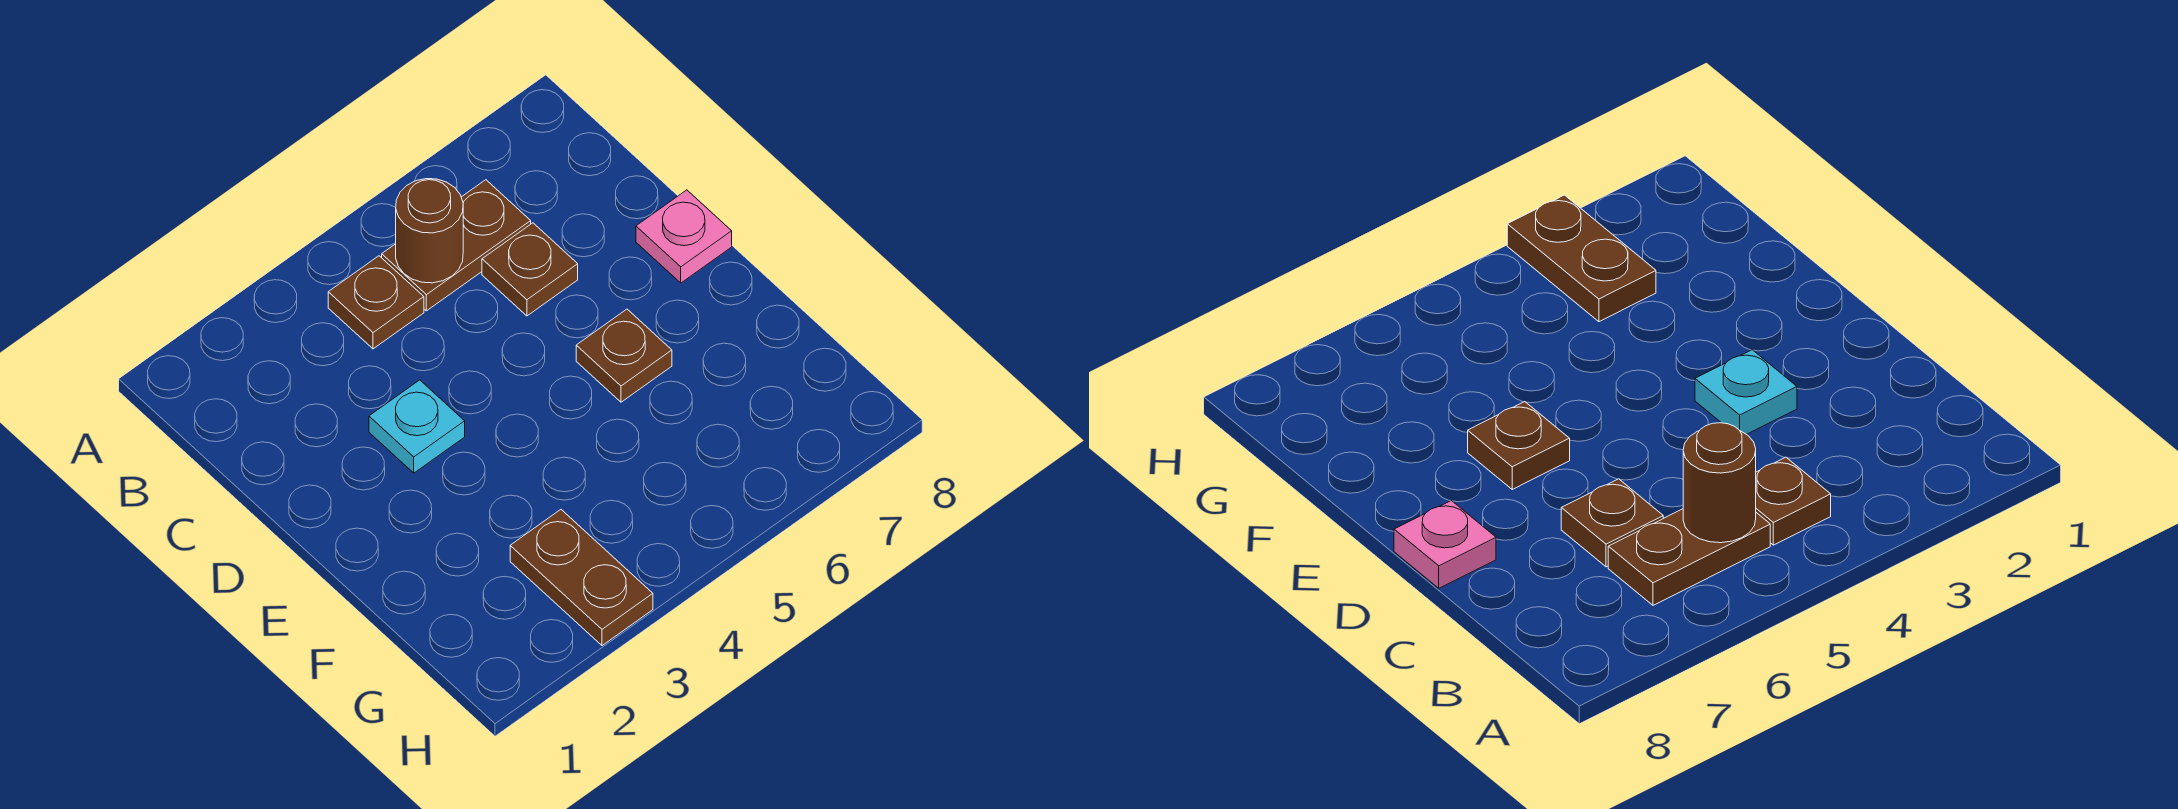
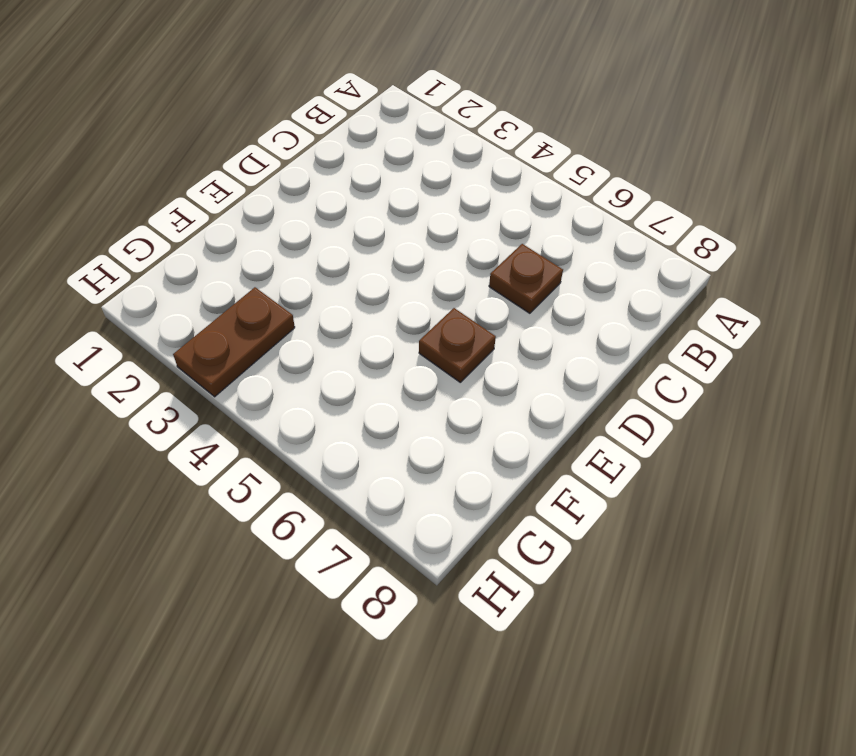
none -> brown plate B4 level 1
none -> brown plate B5:B6 level 1

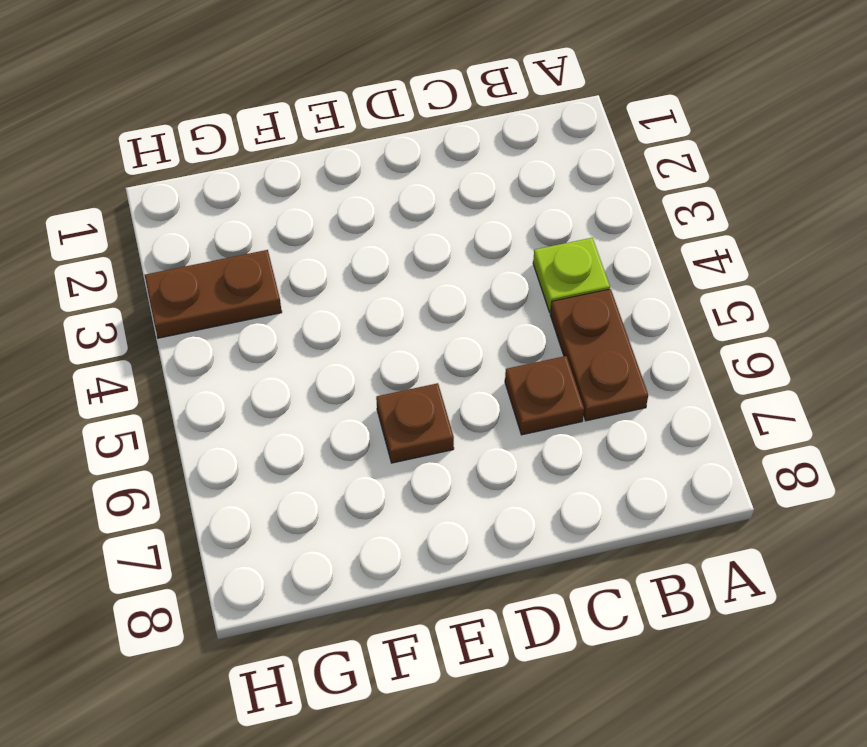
lime plate B4 level 1 -> brown plate B4 level 1
none -> cyan plate D3 level 1
none -> pink plate D8 level 1

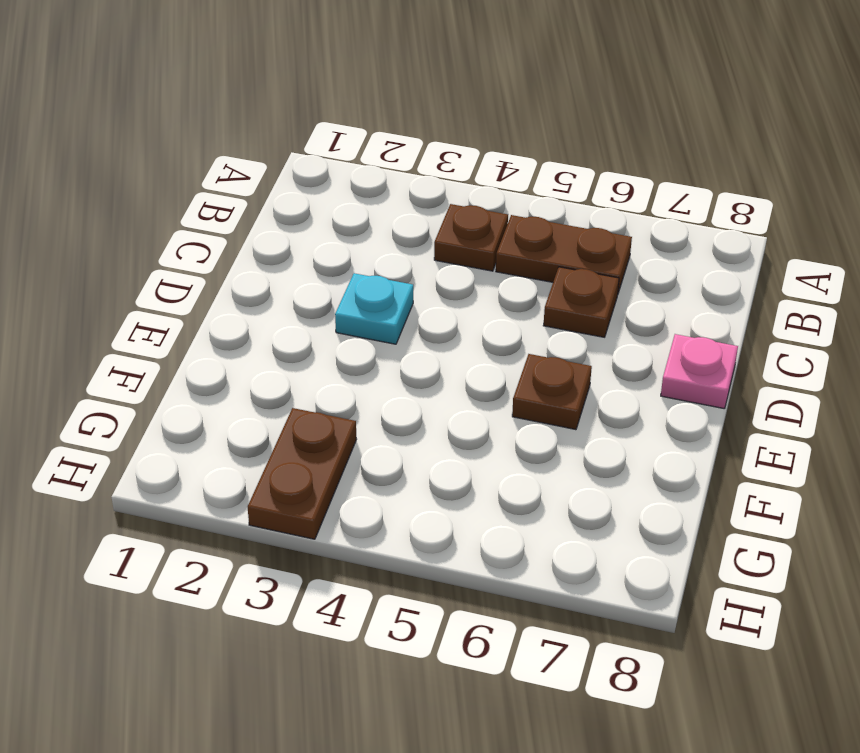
none -> brown round brick B5 level 2

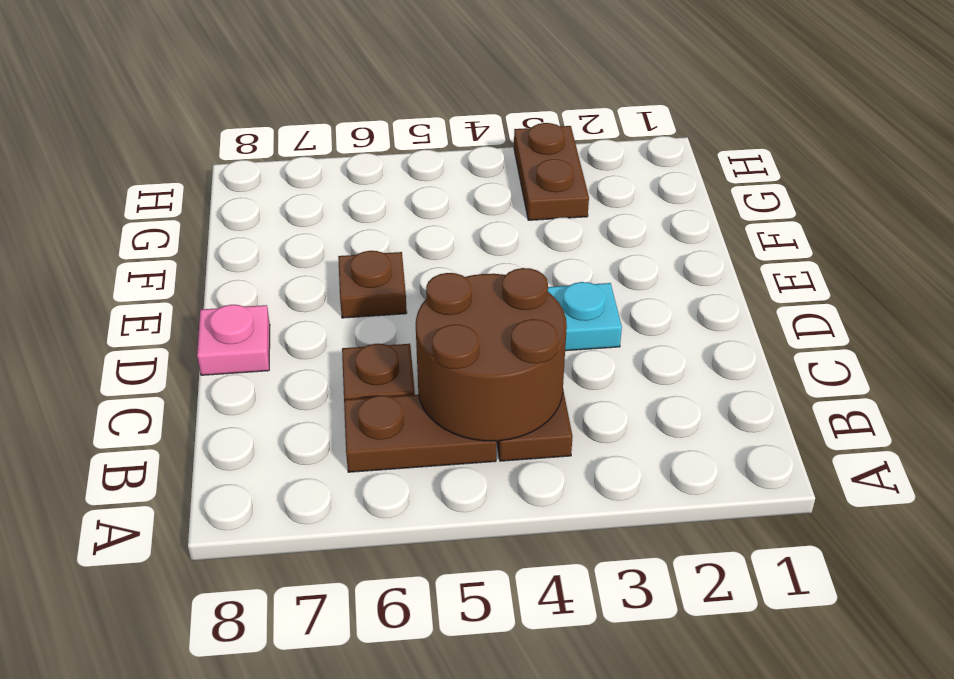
brown round brick B4:C5 level 2 -> brown round brick B5 level 2

